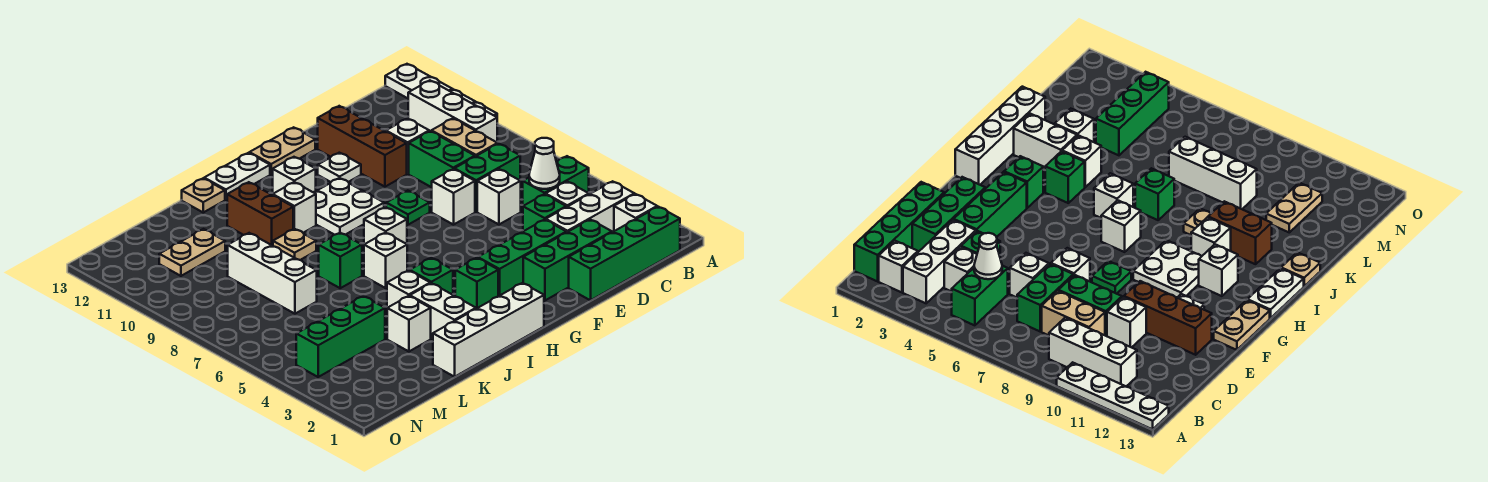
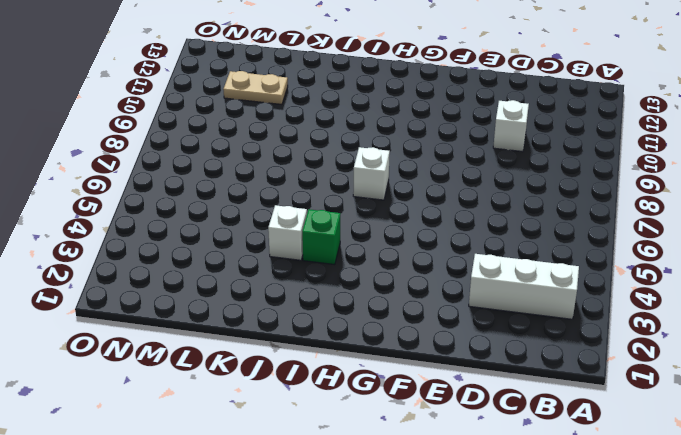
none -> white plate A10:A13 level 1
none -> green brick B1:E1 level 1
none -> white brick B2 level 1
none -> green brick B5:C5 level 1

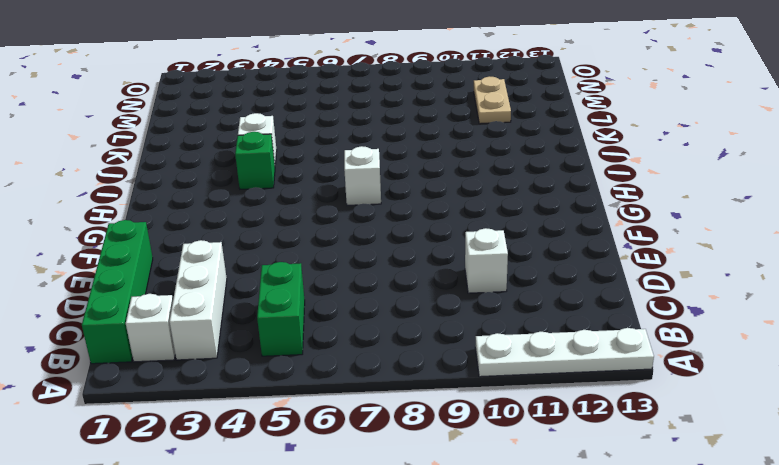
none -> white brick B9:B11 level 1
none -> white brick C4 level 1
none -> green brick C7:D7 level 1
none -> tan brick C8:C9 level 1

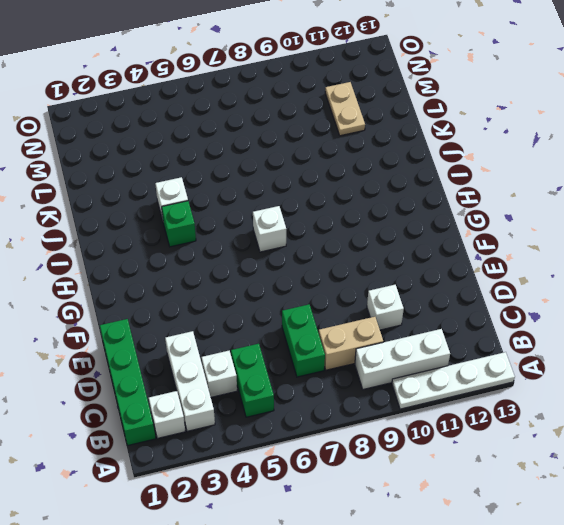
none -> green brick D2:F2 level 1
none -> green brick D4 level 1
none -> white brick D6 level 1
none -> green brick D8:D9 level 1

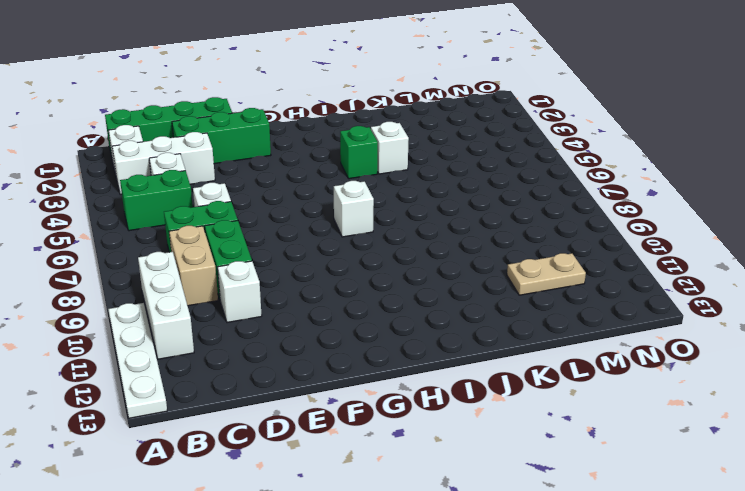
none -> green brick D4 level 1
none -> green brick E3:G3 level 1
none -> white brick E7 level 1
none -> brown brick E10:E12 level 1

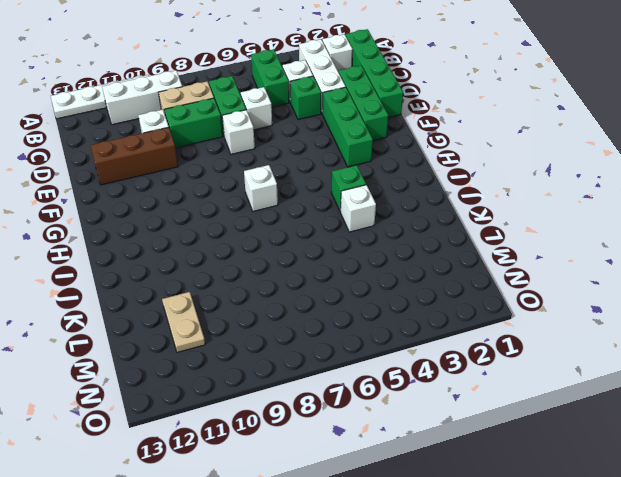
none -> green plate F8 level 1
none -> white plate F11 level 1
none -> tan plate F13:G13 level 1
none -> white plate G9:H10 level 1

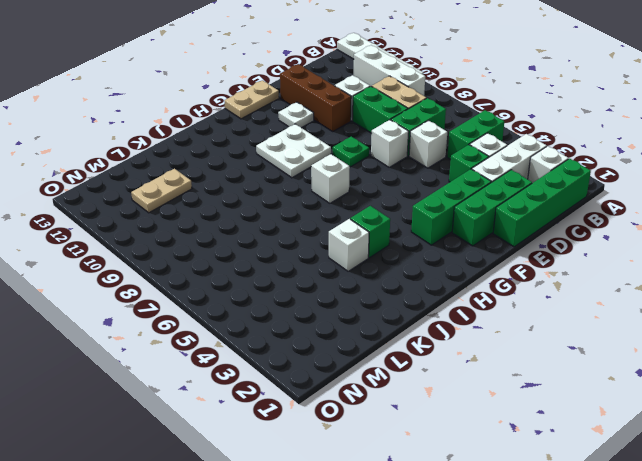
none -> white brick H1:K1 level 1
none -> green brick H3 level 1
none -> white brick H11 level 1
none -> white plate H13:I13 level 1

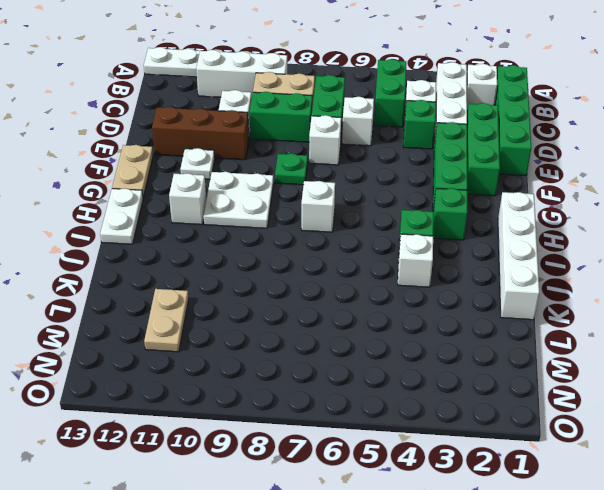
none -> white brick I6 level 1
none -> white brick I10 level 1
none -> white brick J2:J3 level 1
none -> green brick J7 level 1

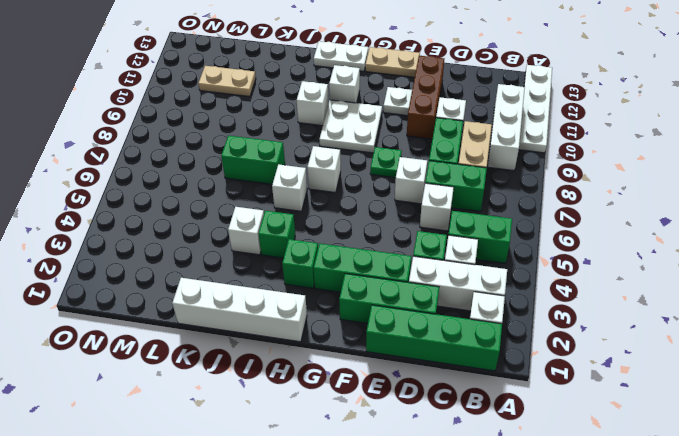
green brick J7:K7 level 1 -> green brick J7 level 1
none -> white brick J2:J3 level 1
none -> tan plate J9 level 1
none -> brown brick J10:J11 level 1
none -> tan plate J13 level 1

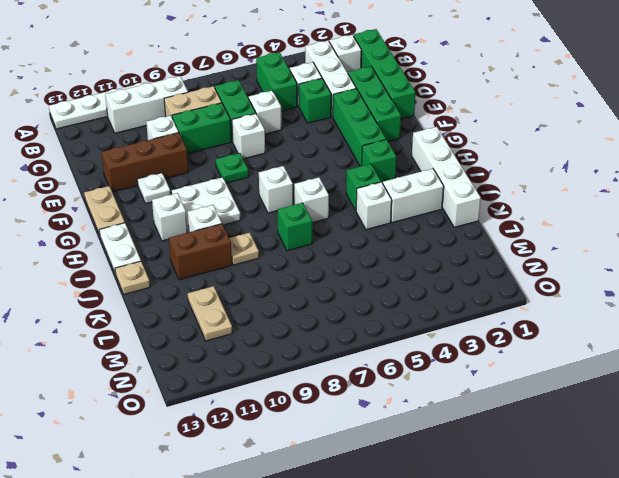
none -> white brick K3 level 1
none -> green brick L4:N4 level 1
none -> white brick L7:L9 level 1
none -> white cone C5 level 2

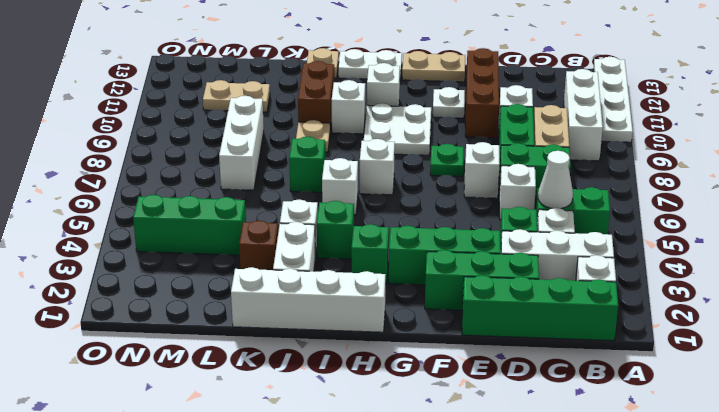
brown brick K3 level 1 -> white brick K3 level 1

